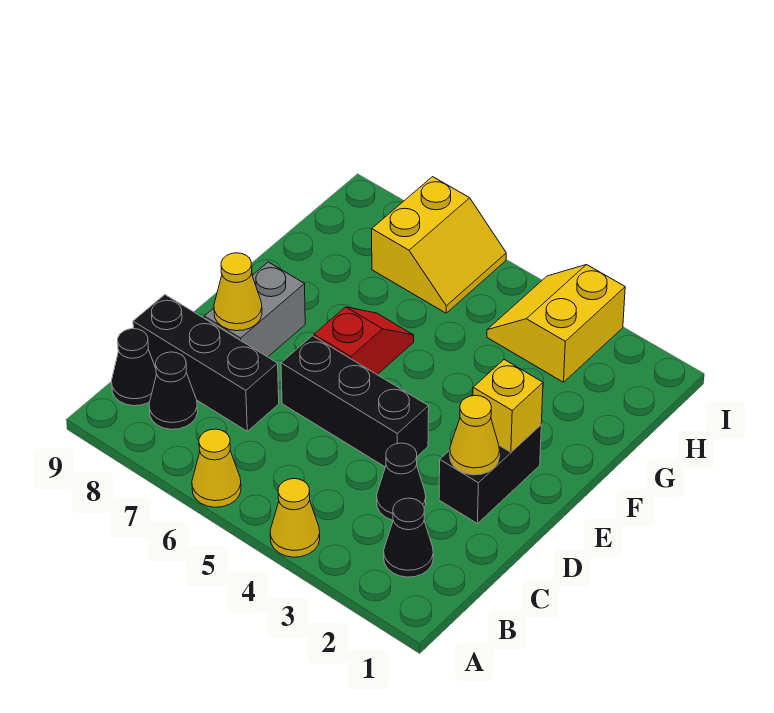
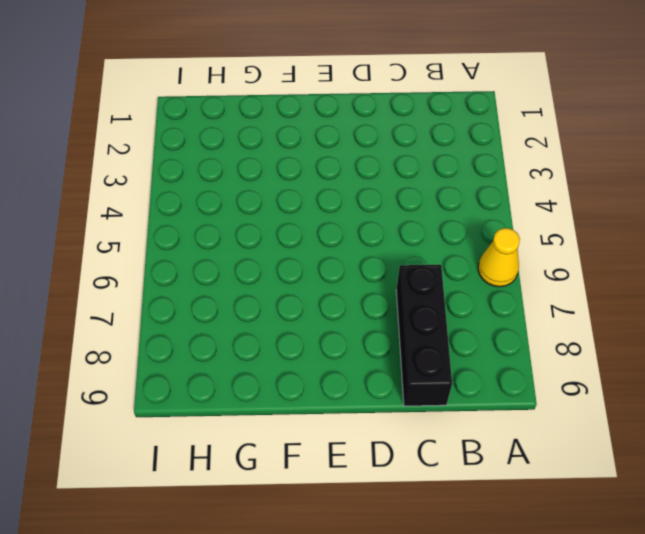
none -> yellow cone A4 level 1
none -> black cone B2 level 1
none -> black cone B8 level 1

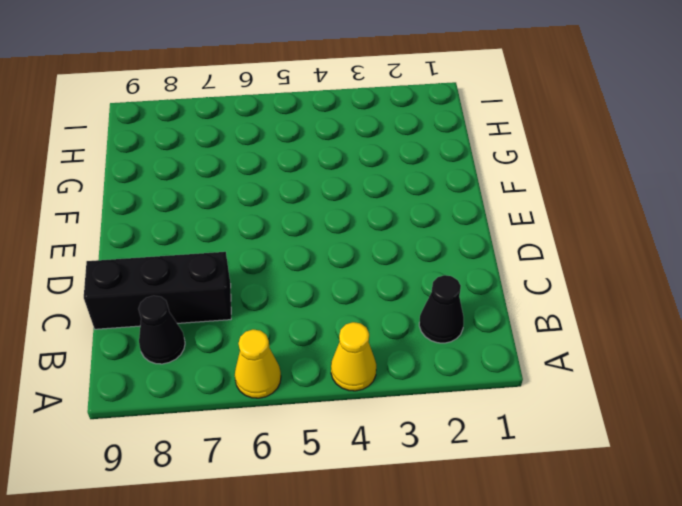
none -> black cone B9 level 1
none -> black cone C3 level 1
none -> black brick D2:E2 level 1

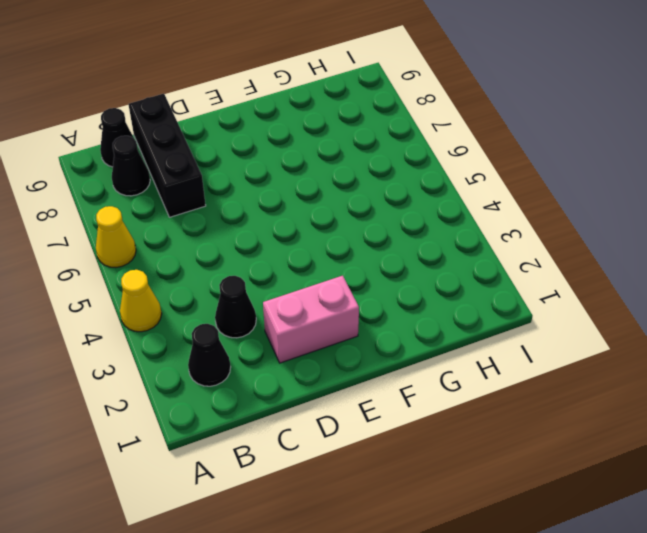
pink brick D2:E2 level 1 -> black brick D2:E2 level 1
none -> black brick D4:D6 level 1
none -> grey brick D8:E8 level 1
none -> red slope E6:F6 level 1 top E

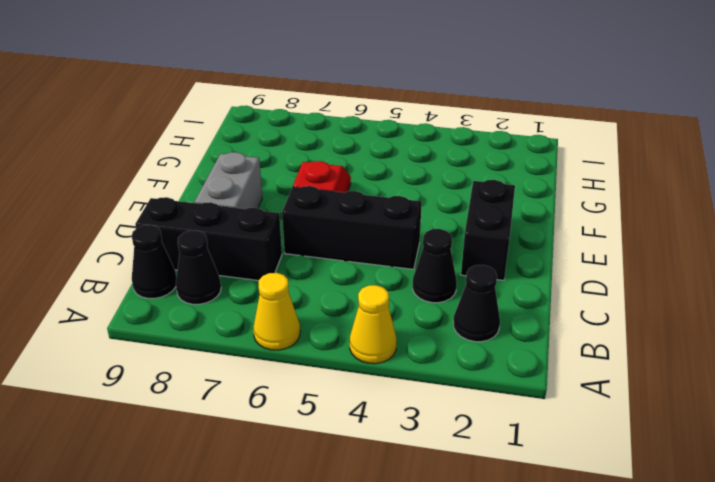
none -> yellow slope H3:I4 level 1 top 3
none -> yellow slope H6:I7 level 1 top 7
none -> yellow cone D2 level 2

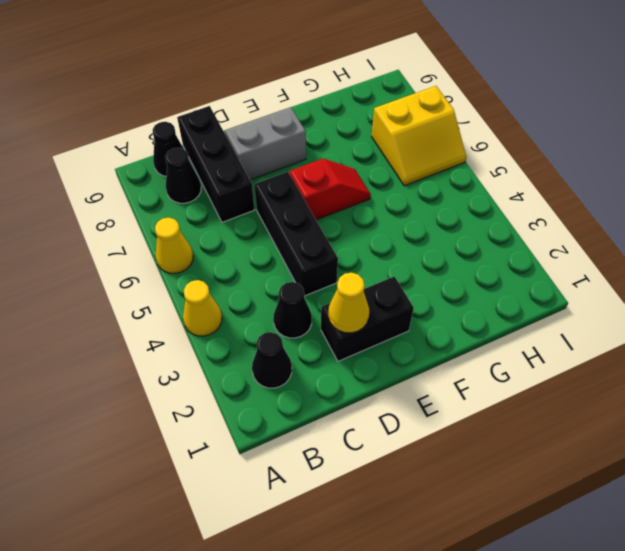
none -> yellow slope H3:I4 level 1 top 3
none -> yellow cone D8 level 2
none -> yellow brick E2 level 2

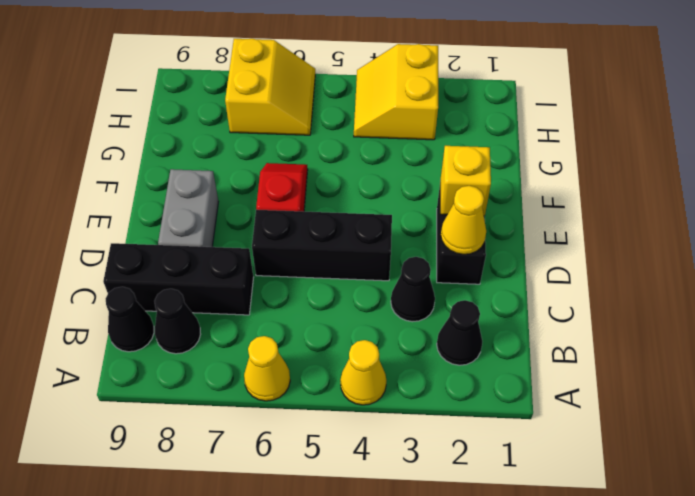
none -> yellow cone D8 level 2

